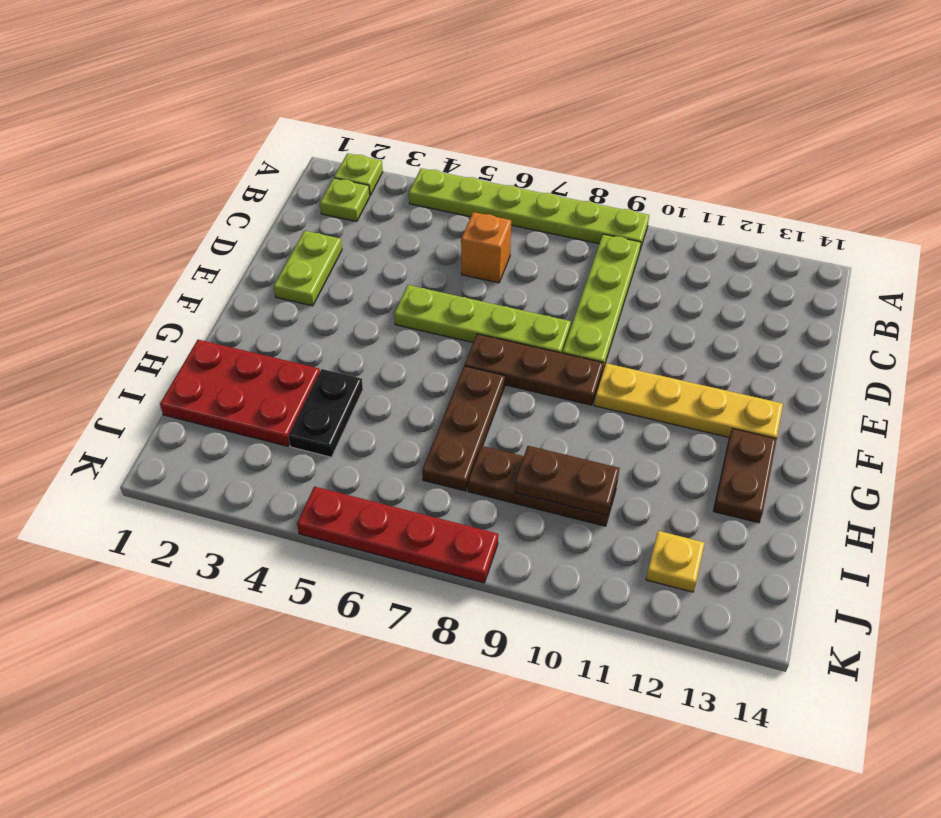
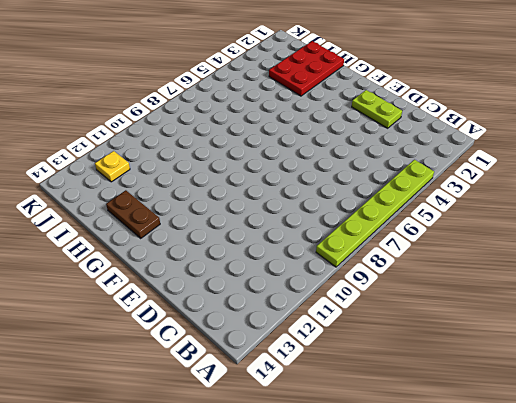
none -> lime plate A2 level 1
none -> lime plate B2 level 1
none -> lime plate B9:E9 level 1

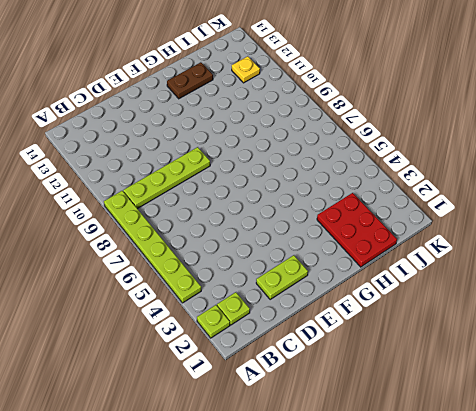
none -> orange brick C6 level 1
none -> lime plate E5:E8 level 1
none -> brown plate F7:F9 level 1

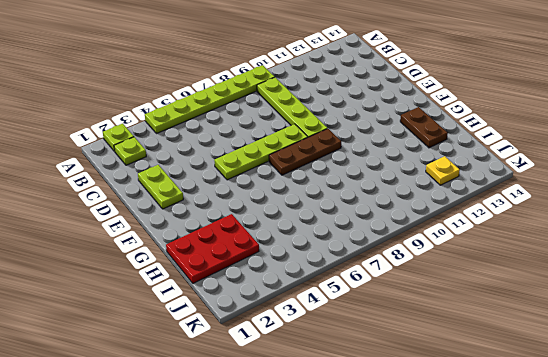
none -> orange brick C6 level 1
none -> yellow plate F10:F13 level 1
none -> brown plate G7:I7 level 1

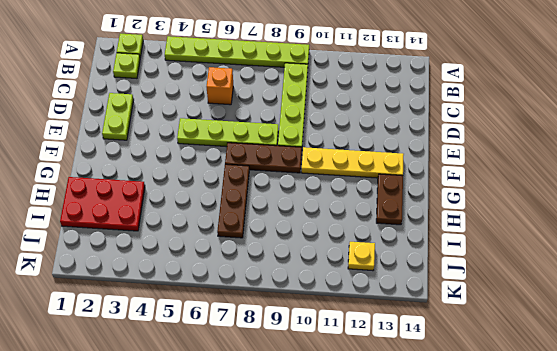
none -> black plate H4:I4 level 1
none -> brown plate I8:I10 level 1
none -> red plate K5:K8 level 1

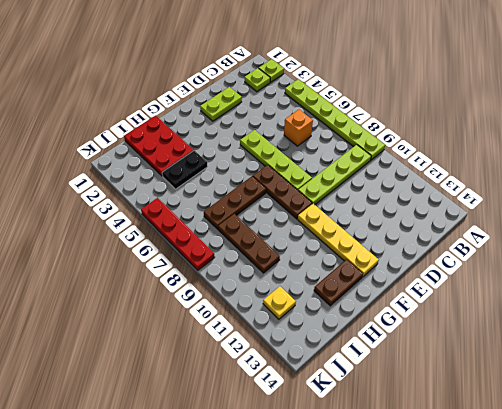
none -> brown plate I9:I10 level 2

